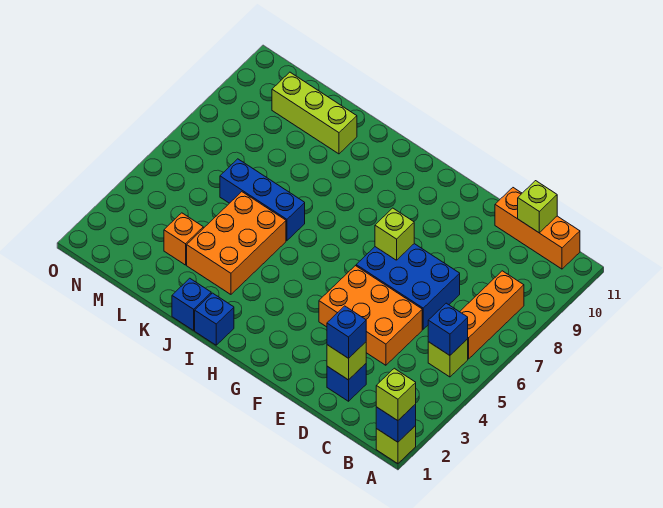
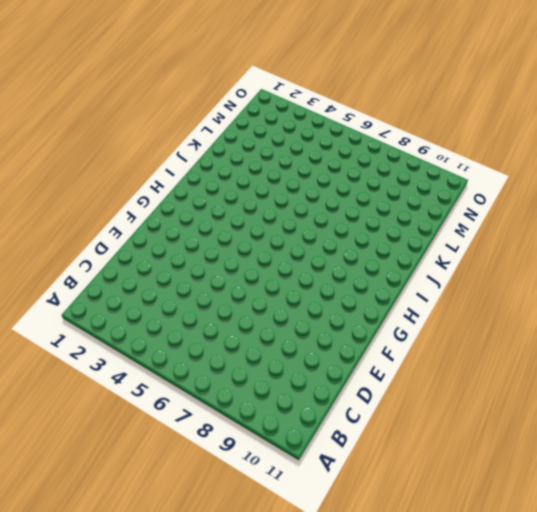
none -> lime brick A1 level 1
none -> lime brick B5 level 1
none -> orange brick B6:B8 level 1

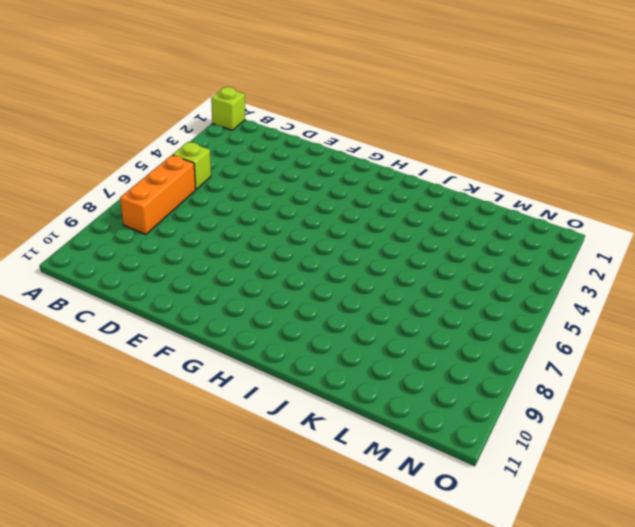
none -> orange brick B11:D11 level 1
none -> blue brick D2 level 1
none -> orange brick D4:F5 level 1

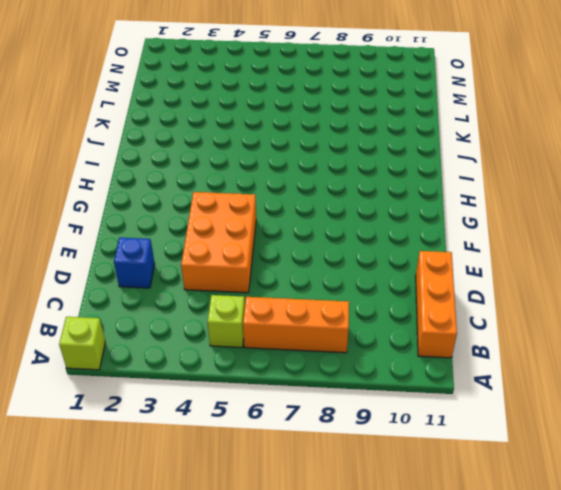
none -> blue brick D6:F7 level 1
none -> blue brick I1 level 1
none -> blue brick J1 level 1

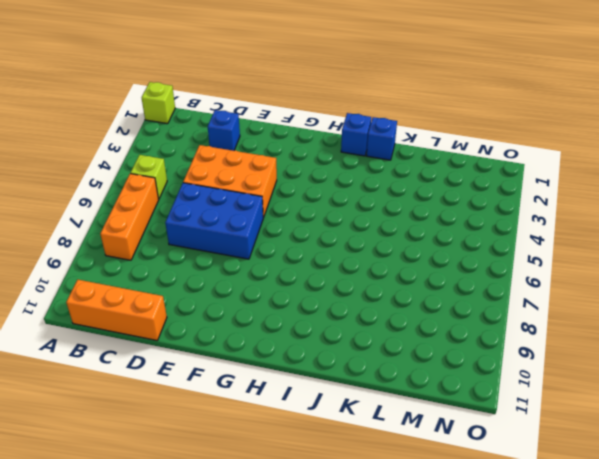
none -> orange brick J3:K5 level 1
none -> blue brick J6:L6 level 1
none -> lime brick K10:M10 level 1

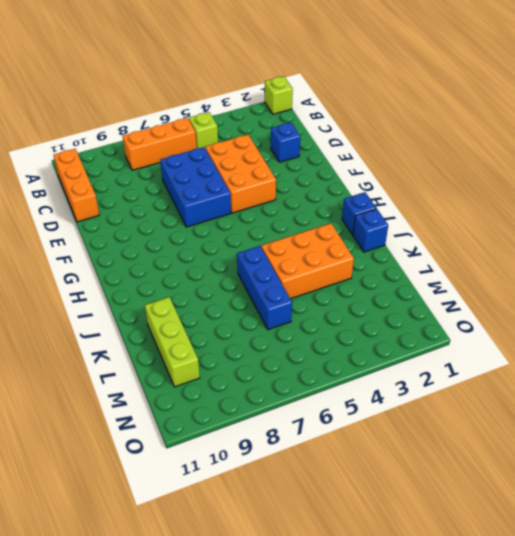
none -> orange brick L3 level 1
none -> blue brick A1 level 2
none -> blue brick B5 level 2

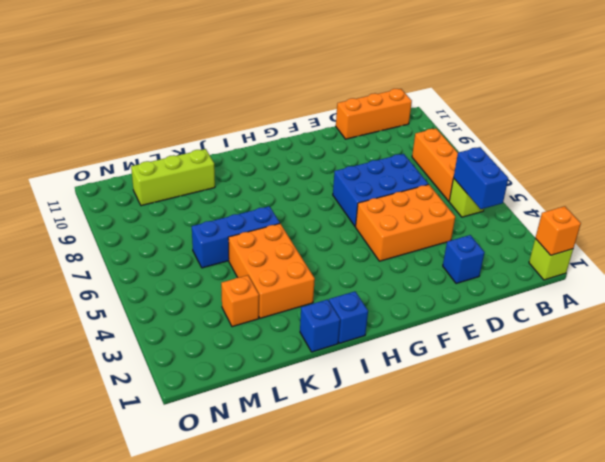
orange brick A1 level 2 -> blue brick A1 level 2
blue brick B4:B5 level 2 -> blue brick B5 level 2
none -> lime brick C11 level 2
none -> lime brick D2 level 2
none -> lime brick F7 level 2

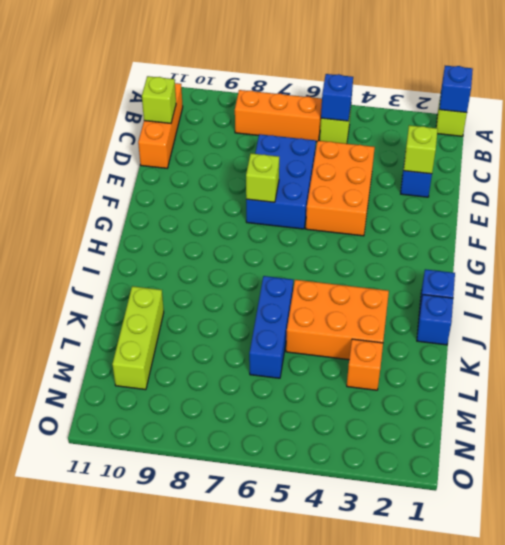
none -> lime brick A1 level 3
none -> blue brick D2 level 3

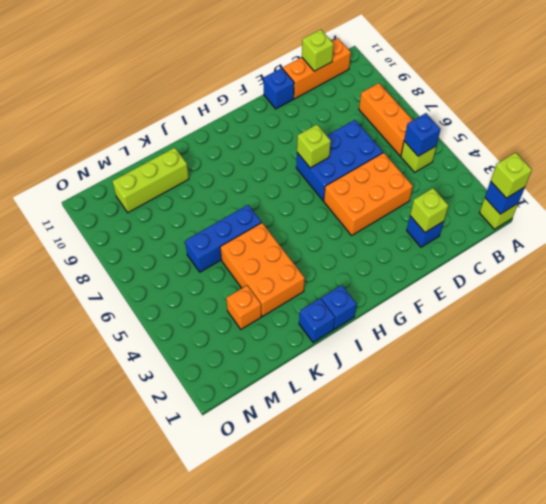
blue brick E11 level 1 -> blue brick D2 level 3

